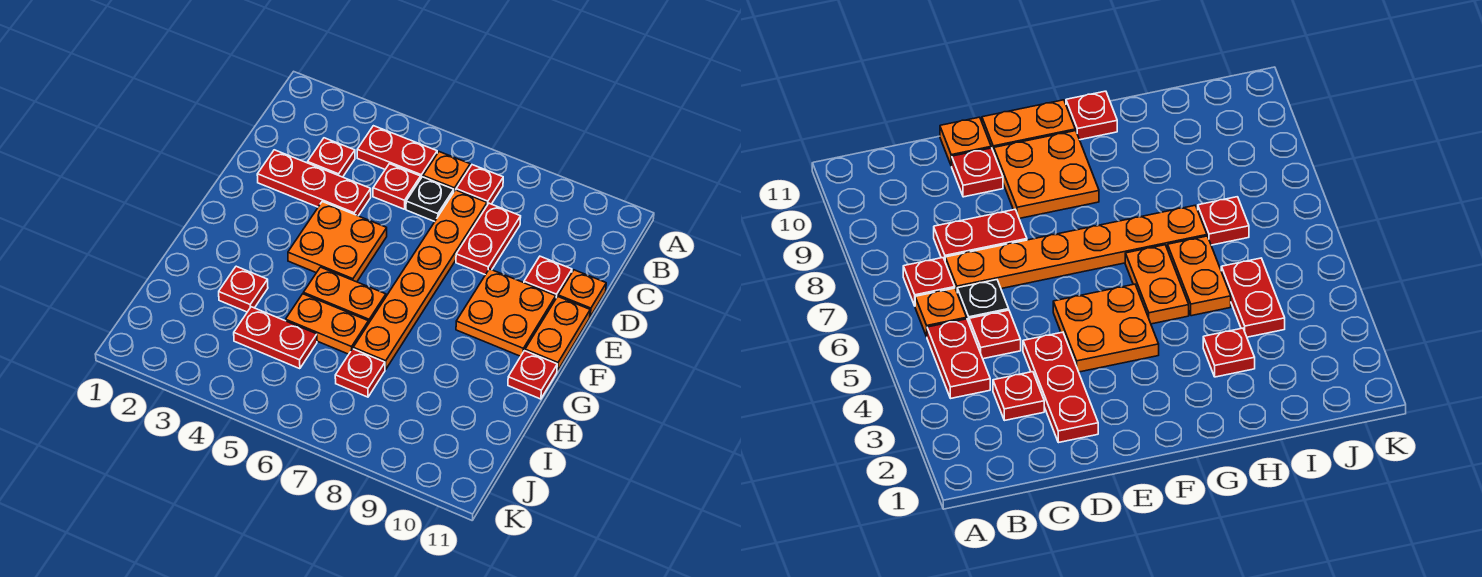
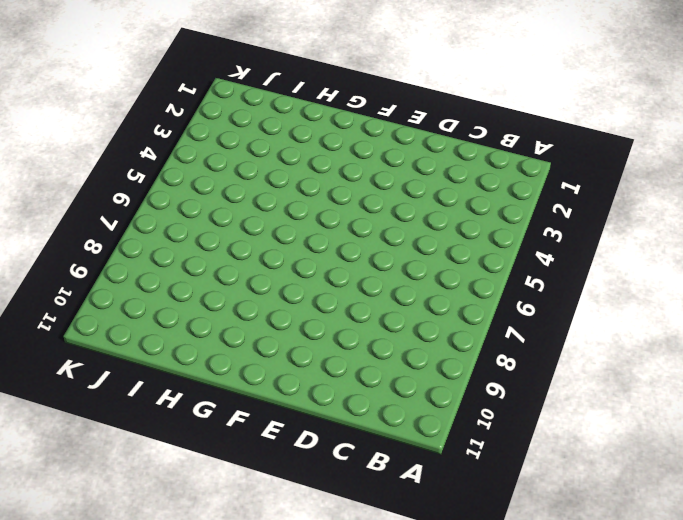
none -> red plate B4:B5 level 1
none -> orange plate B6 level 1
none -> red plate B7 level 1

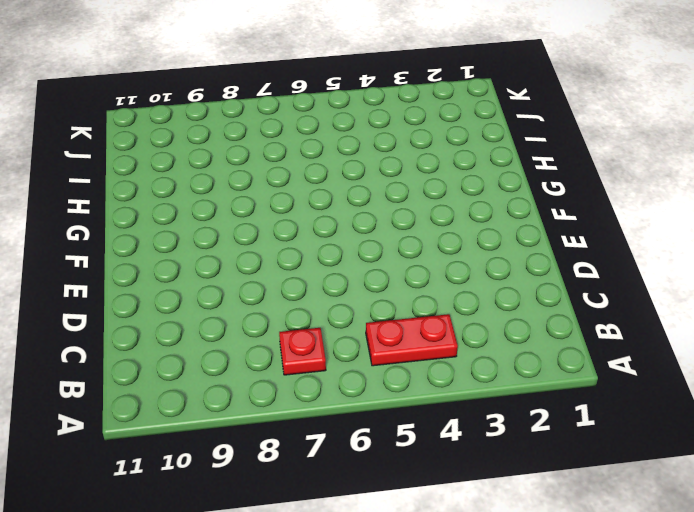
none -> orange plate B6 level 1
none -> red plate C3 level 1
none -> red plate C5 level 1

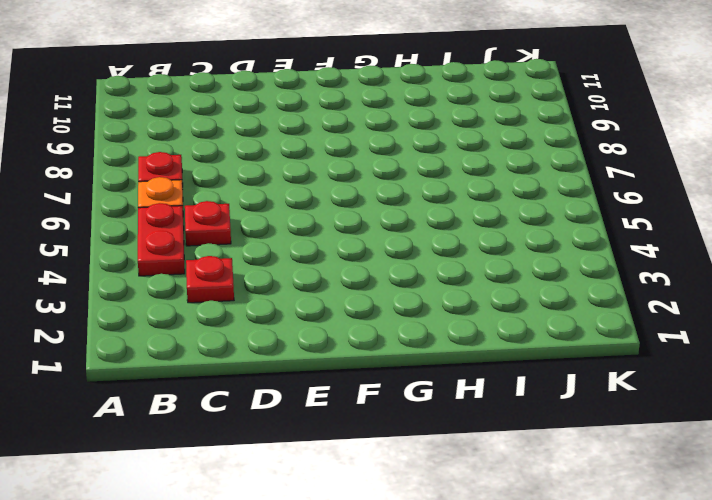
none -> black plate C6 level 1
none -> orange plate C7:H7 level 1
none -> red plate C8:D8 level 1

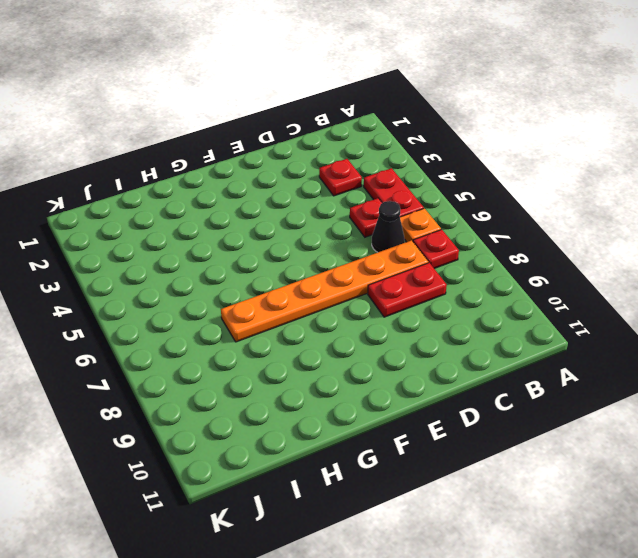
black cone C6 level 1 -> black plate C6 level 1
none -> red plate D2:D4 level 1
none -> red plate D10 level 1
none -> orange plate D11 level 1

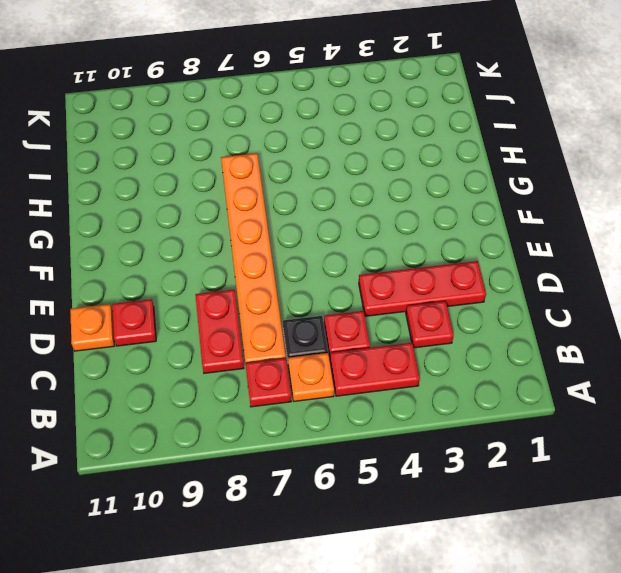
none -> orange plate E4:F5 level 1
none -> orange plate E9:F10 level 1
none -> orange plate E11:F11 level 1

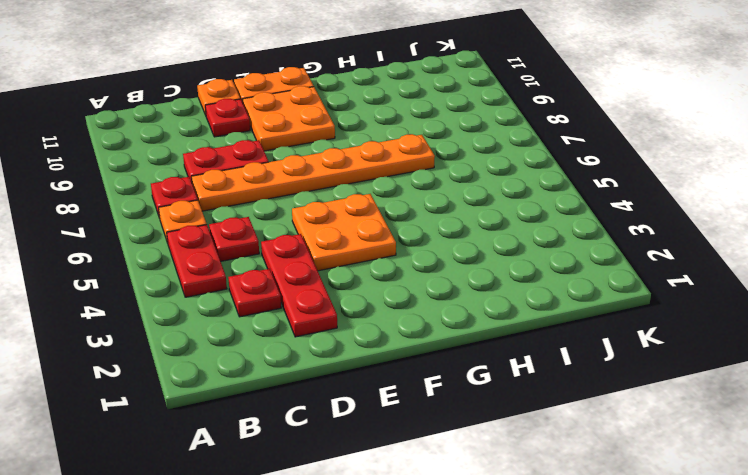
none -> black plate C6 level 1
none -> orange plate G5:G6 level 1
none -> red plate G11 level 1

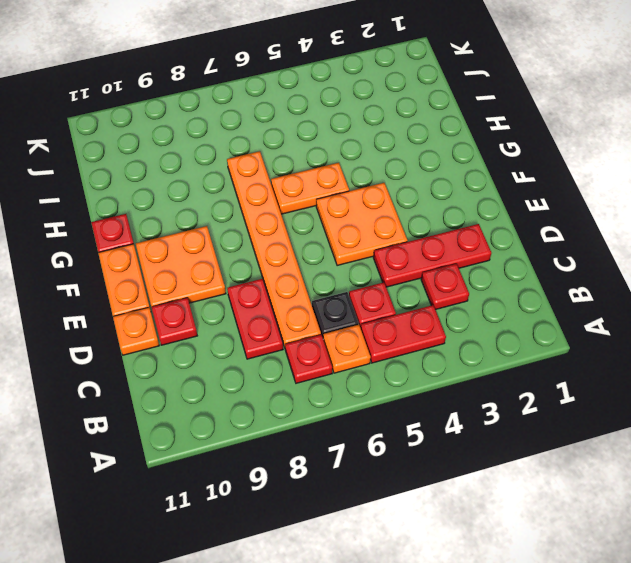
none -> red plate H3 level 1
none -> orange plate H5:H6 level 1
none -> red plate I4:I5 level 1

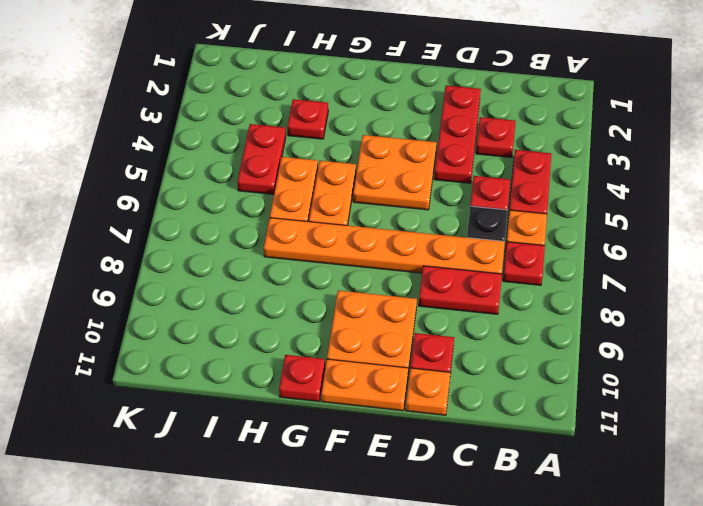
none -> red plate I7 level 1

